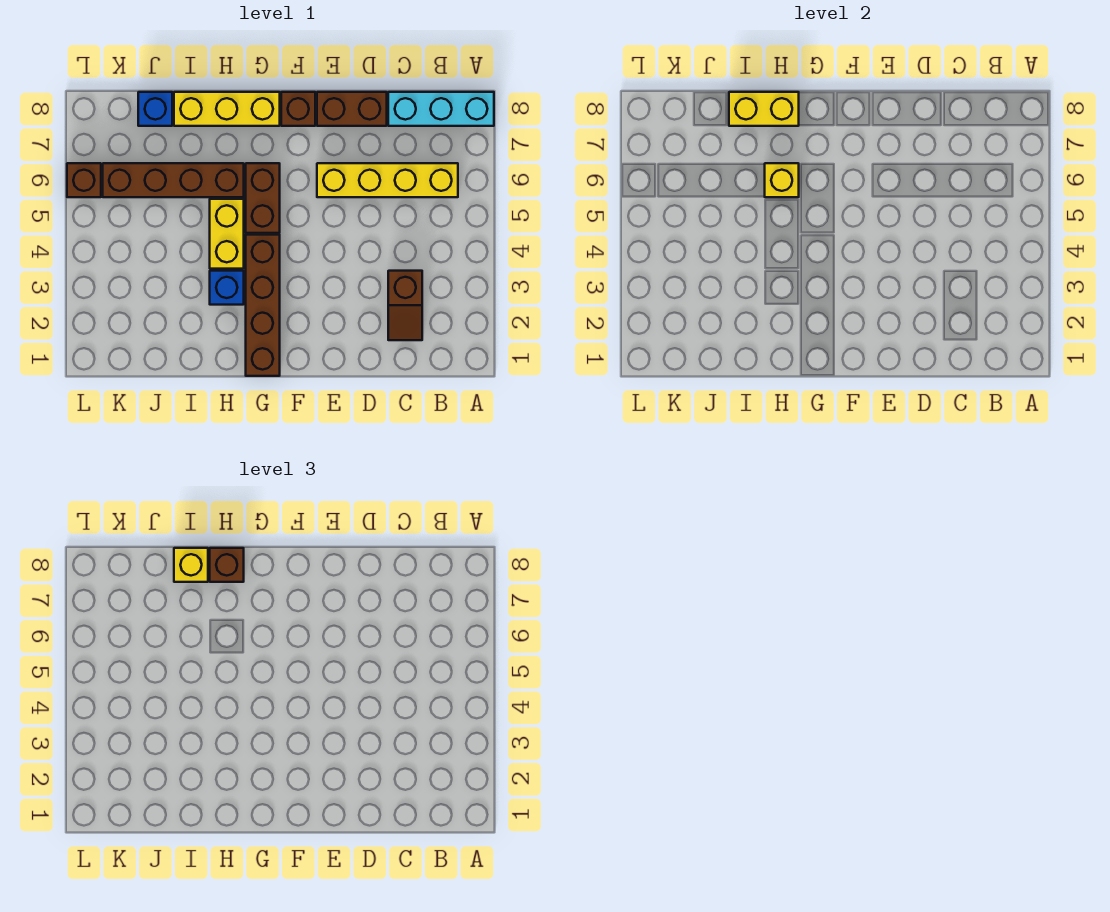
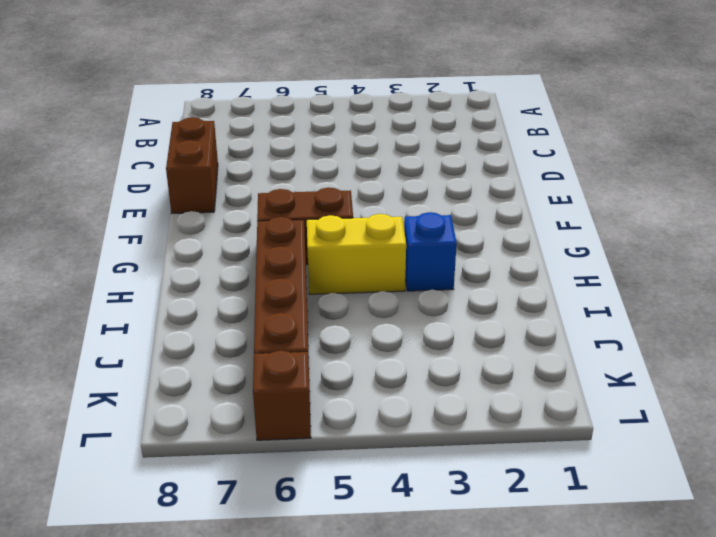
none -> cyan brick A8:C8 level 1
none -> yellow brick B6:E6 level 1
none -> brown slope C2:C3 level 1 top 3

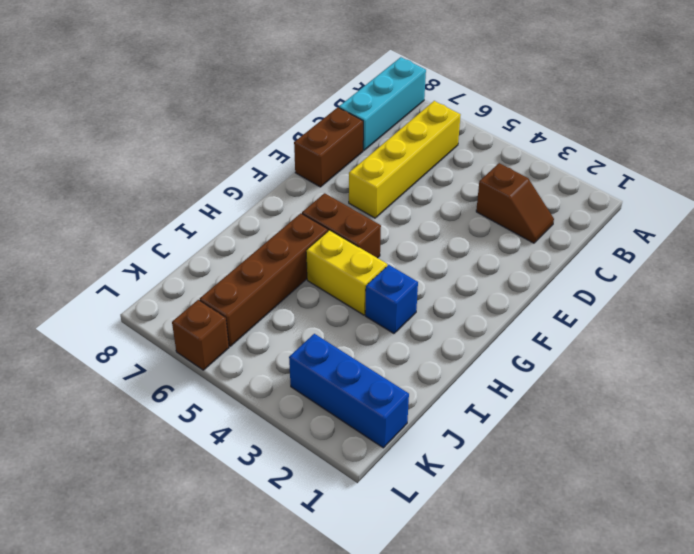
blue brick K1:K3 level 1 -> none
none -> brown brick F8 level 1
none -> brown brick G1:G4 level 1
none -> yellow brick G8:I8 level 1

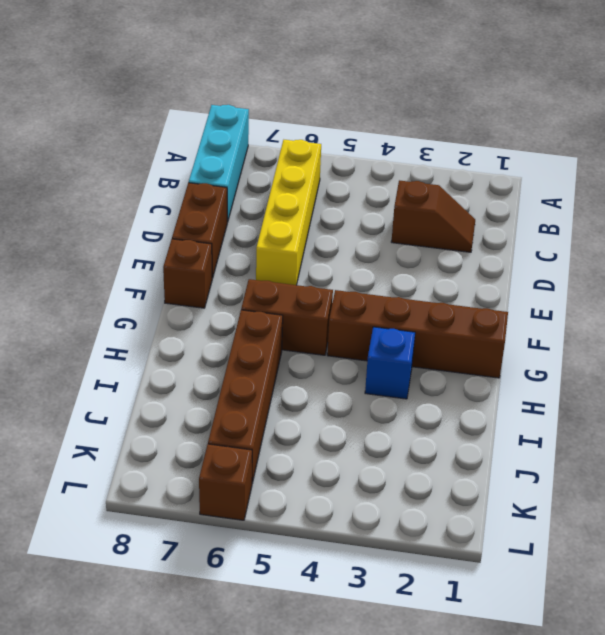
none -> yellow brick G8:I8 level 1
none -> yellow brick H4:H5 level 1
none -> blue brick J8 level 1

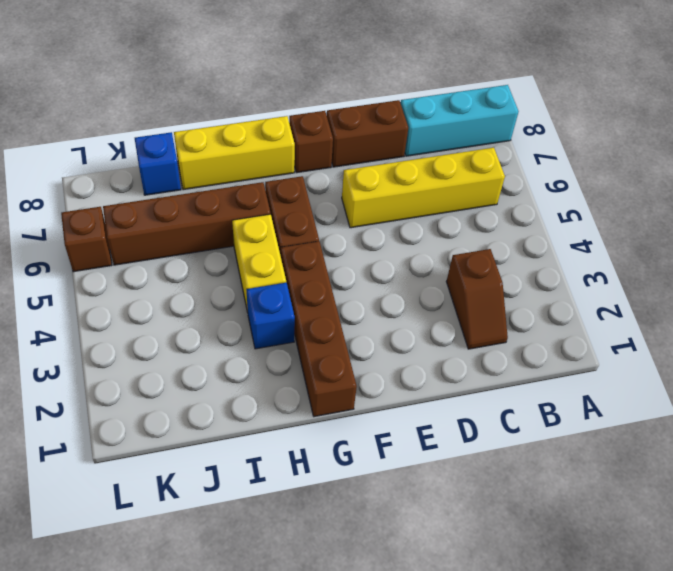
none -> yellow brick H6 level 2
none -> yellow brick H8:I8 level 2
none -> brown brick H8 level 3

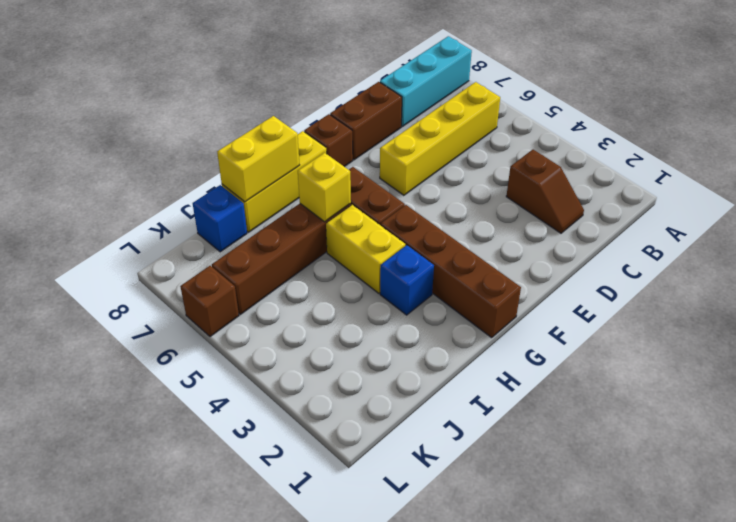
none -> brown brick H8 level 3
none -> yellow brick I8 level 3

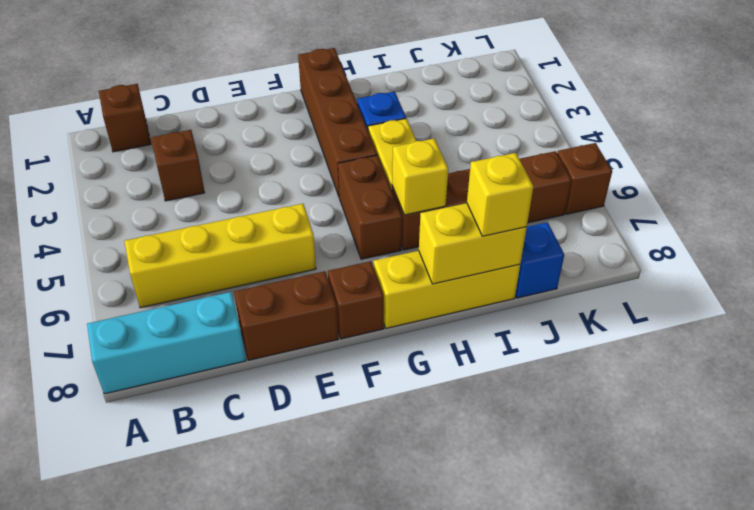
brown brick B1 level 1 -> brown brick H8 level 3

